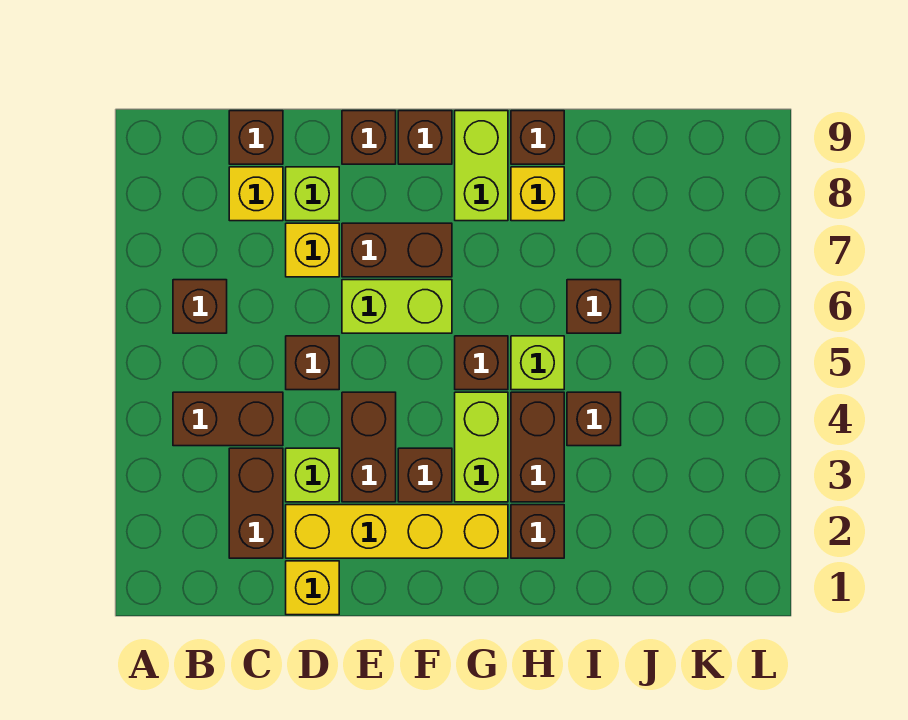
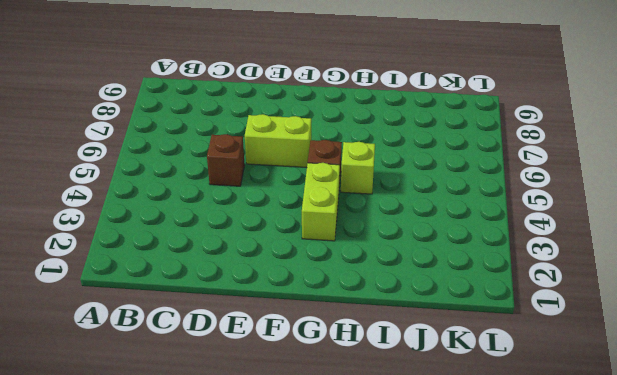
none -> brown brick B4:C4 level 1
none -> brown brick B6 level 1
none -> brown brick C2:C3 level 1

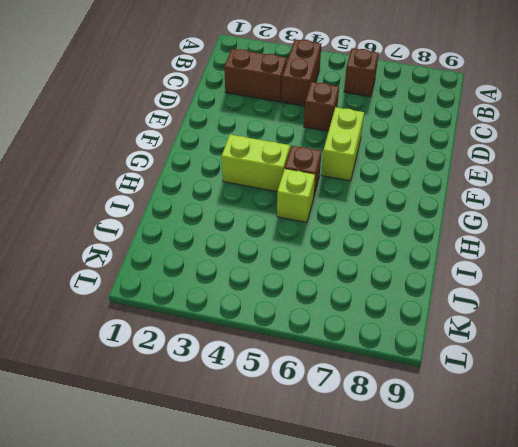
none -> yellow brick C8 level 1
none -> brown brick C9 level 1
none -> yellow brick D1 level 1

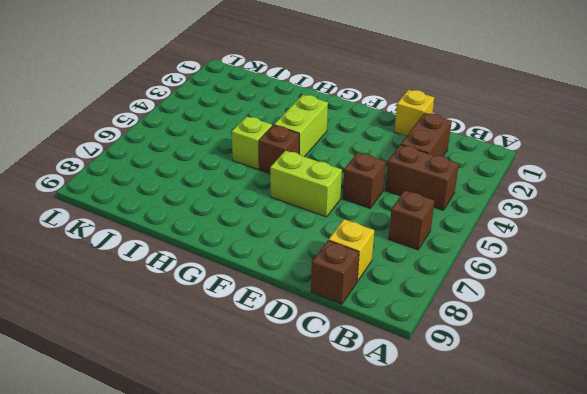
none -> yellow brick D2:G2 level 1
none -> lime brick D3 level 1
none -> yellow brick D7 level 1

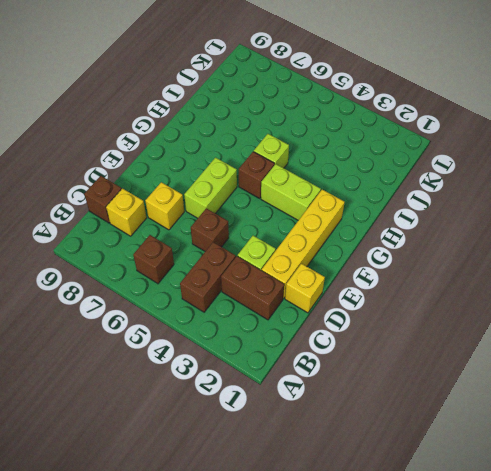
none -> lime brick D8 level 1
none -> brown brick E3:E4 level 1
none -> brown brick E7:F7 level 1

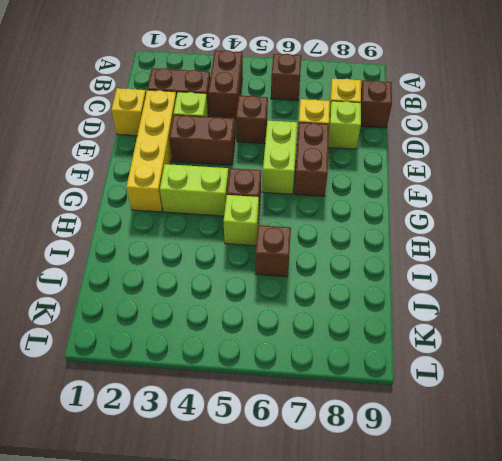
none -> brown brick E9 level 1
none -> brown brick F3 level 1
none -> brown brick F9 level 1

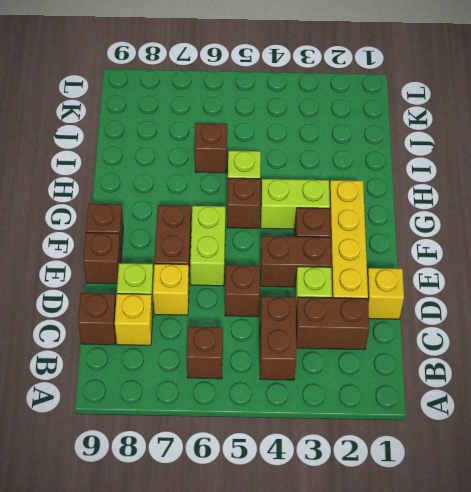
none -> lime brick G8:G9 level 1
none -> brown brick H2 level 1
none -> brown brick H3:H4 level 1

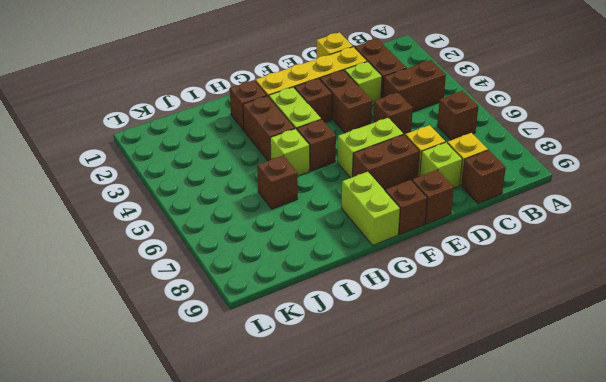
none -> yellow brick H8 level 1
none -> brown brick H9 level 1
none -> brown brick I4 level 1

